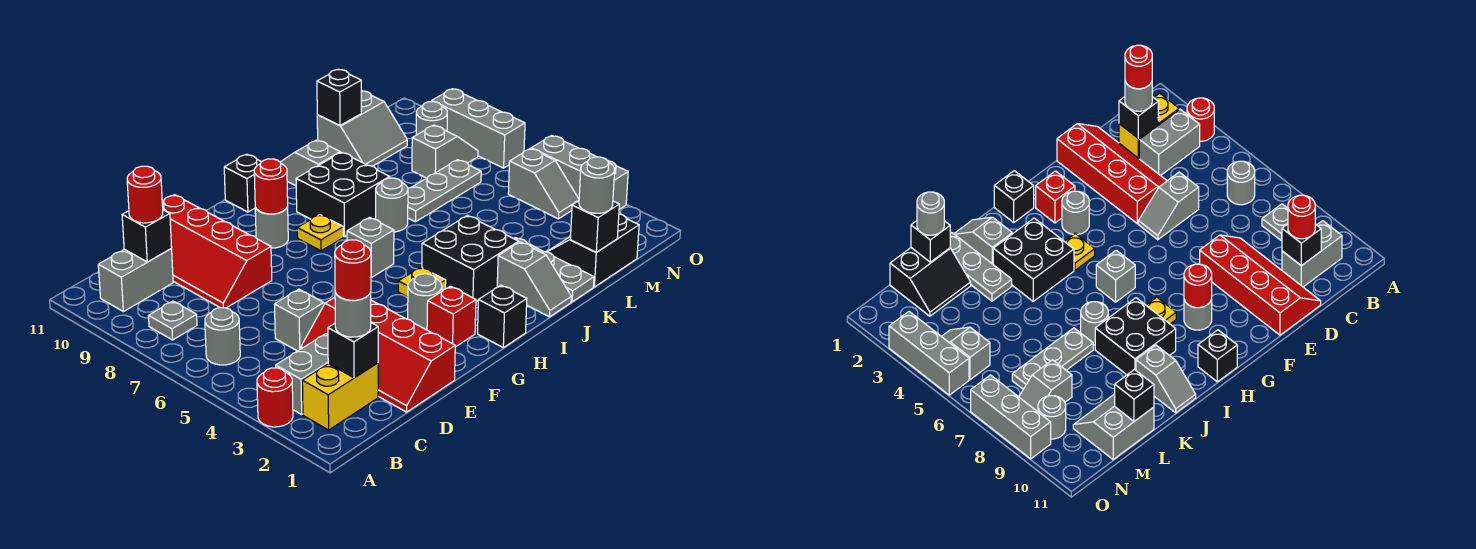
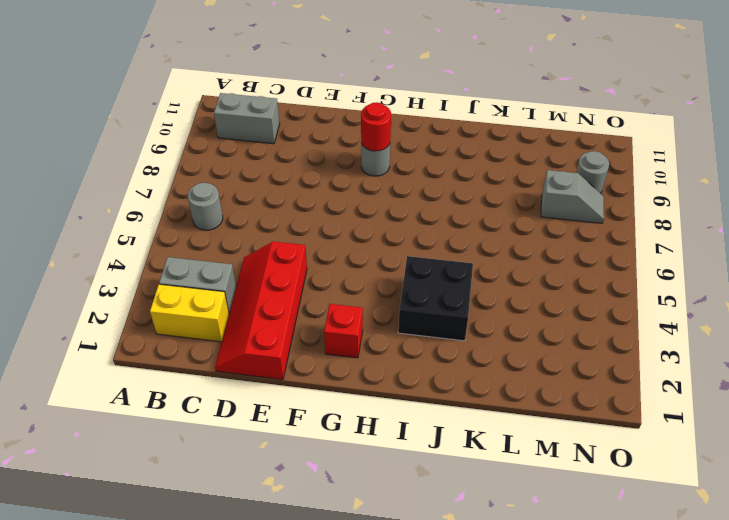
none -> red round brick A3 level 1
none -> grey plate B8 level 1
none -> grey slope D5:E5 level 1 top D
none -> red slope D8:E11 level 1 top E

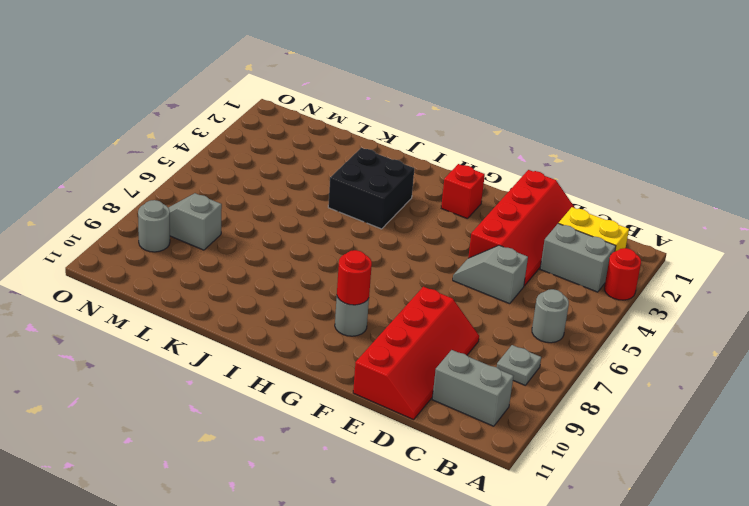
none -> grey round brick G3 level 1
none -> black brick H1 level 1
none -> yellow plate H4 level 1
none -> grey brick H6 level 1

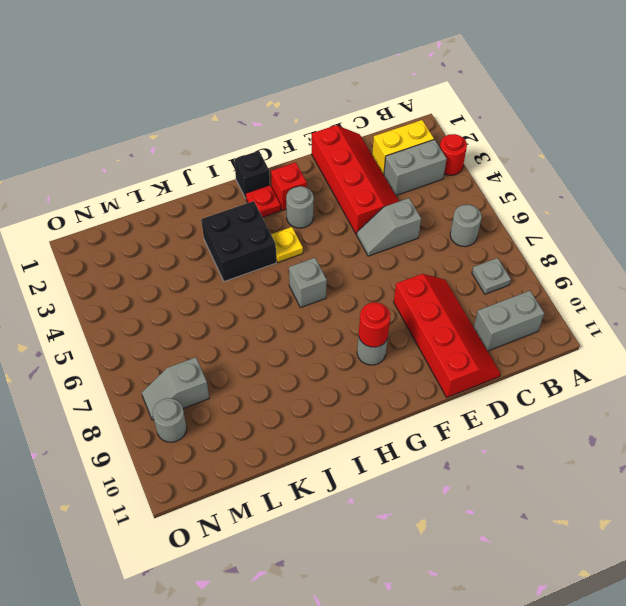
red plate H2 level 1 -> none
none -> yellow plate H8 level 1
none -> black brick H11 level 1
none -> black brick I8:J9 level 1
none -> grey slope J1:J2 level 1 top 2

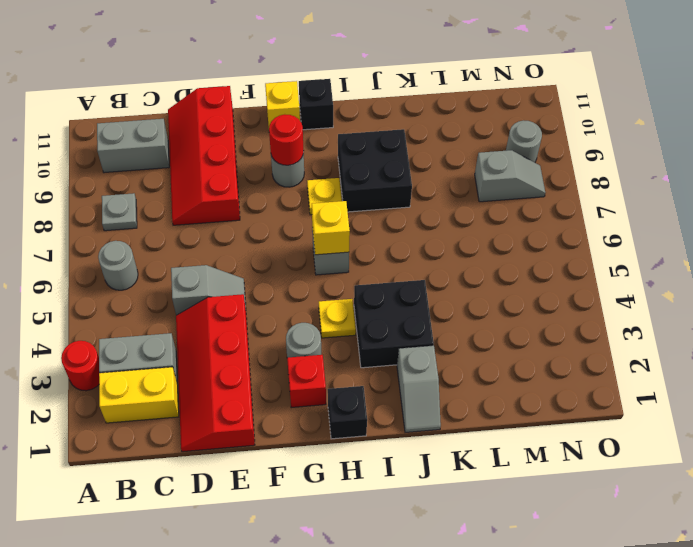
yellow brick G11 level 1 -> none
yellow brick H6 level 2 -> none
none -> grey round brick J7 level 1
none -> grey slope J10:J11 level 1 top 10
none -> grey plate K1:K3 level 1
none -> grey plate K7:M7 level 1

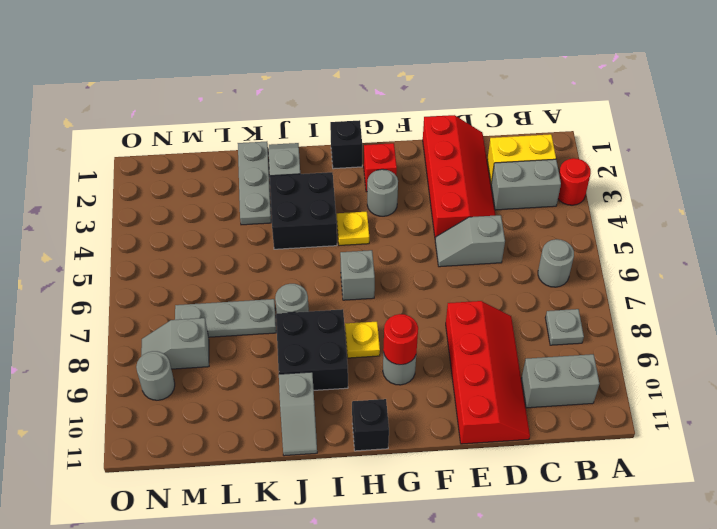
none -> black slope L1:M2 level 1 top 1
none -> grey slope L10:M11 level 1 top 11
none -> grey slope N4:N5 level 1 top 5
none -> grey brick O3:O5 level 1

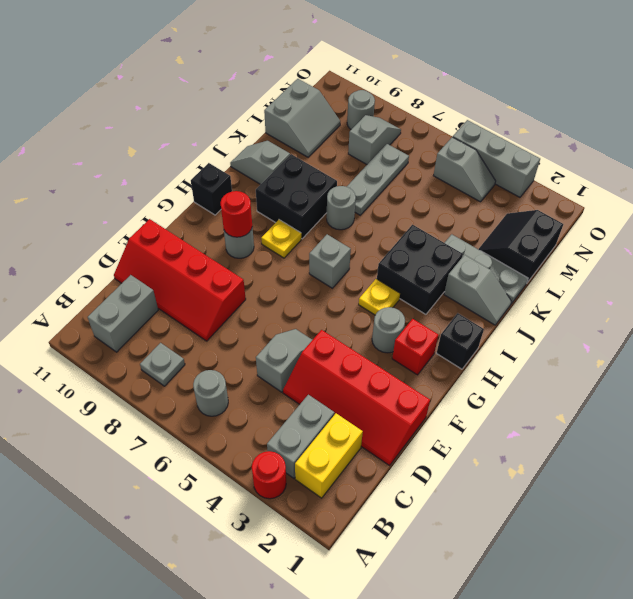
none -> grey brick O7:O9 level 1
none -> black brick C2 level 2
none -> black brick C10 level 2
none -> black brick L1 level 2

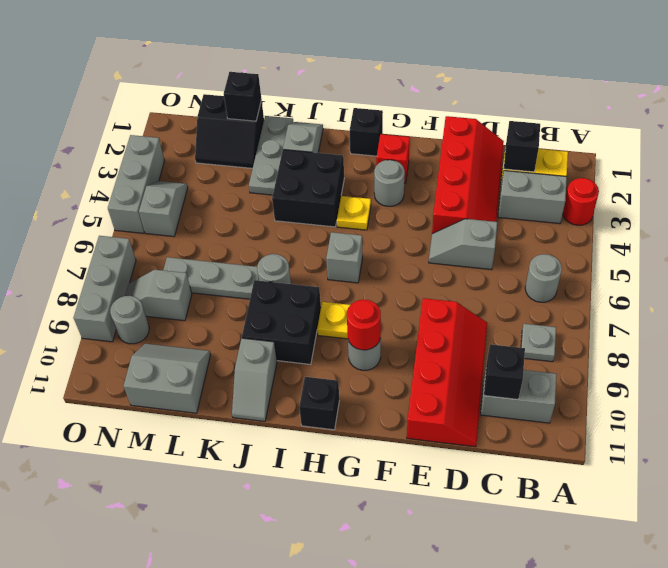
none -> black brick L11 level 2
none -> grey round brick C2 level 3
none -> red round brick C10 level 3
none -> grey round brick L1 level 3

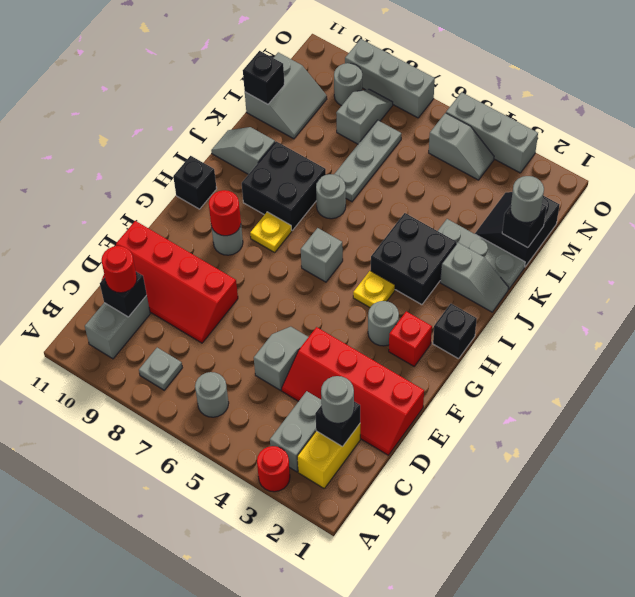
none -> red round brick C2 level 4

